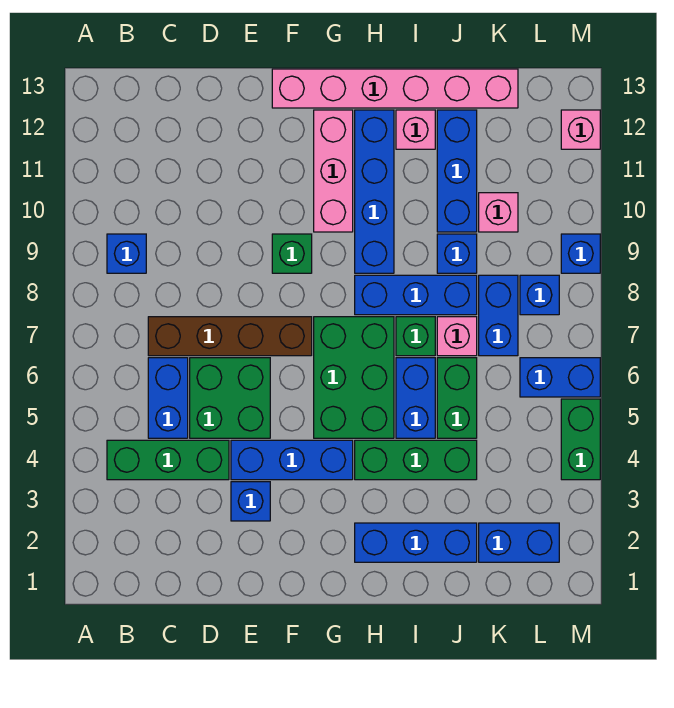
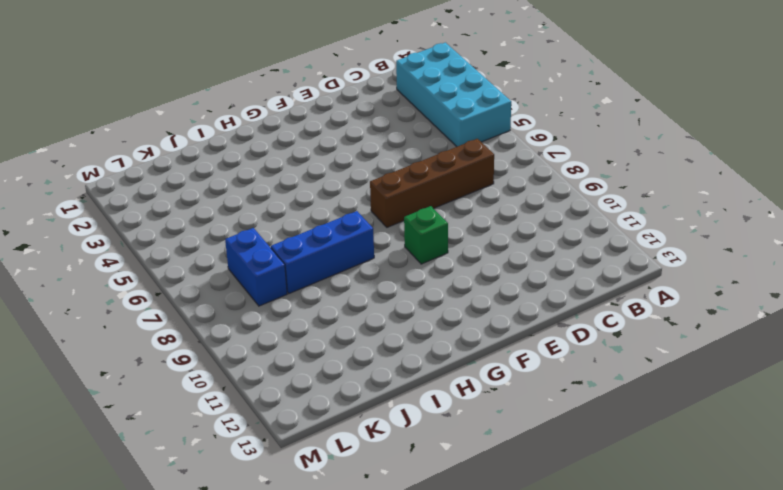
cyan brick A2:B5 level 1 -> green brick B4:D4 level 1
none -> blue brick B9 level 1
none -> blue brick C5:C6 level 1
none -> green brick D5:E6 level 1
none -> blue brick E3 level 1

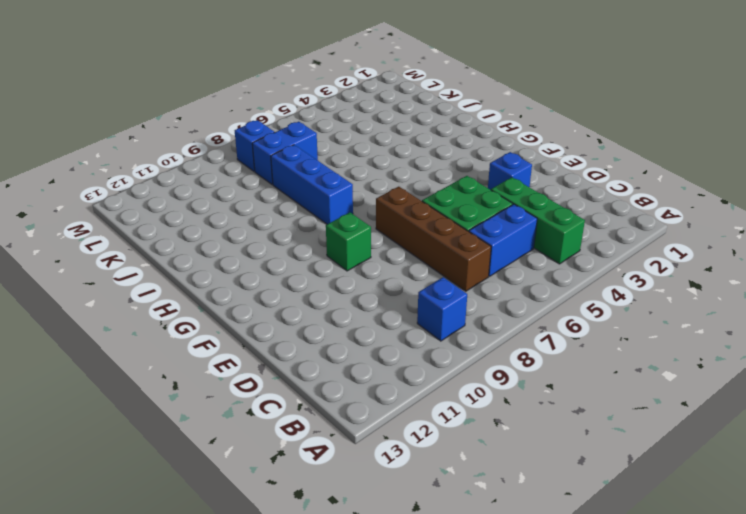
none -> blue brick E4:G4 level 1
none -> pink brick F13:K13 level 1
none -> green brick G5:H7 level 1
none -> pink brick G10:G12 level 1

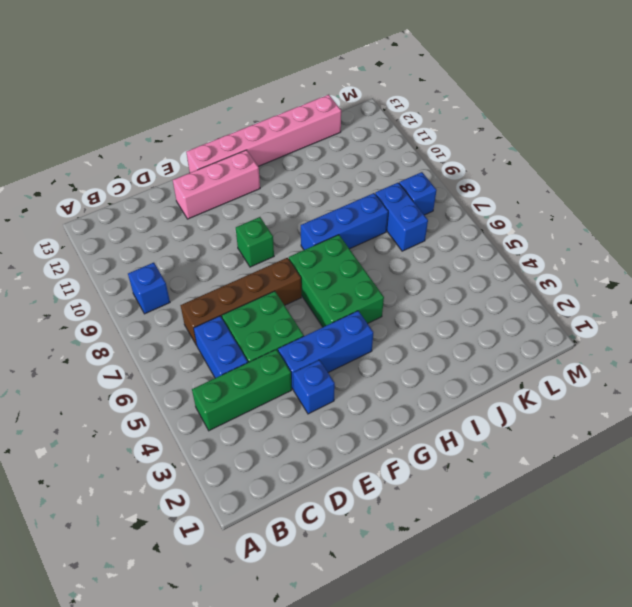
pink brick E12:G12 level 1 -> pink brick G10:G12 level 1
none -> blue brick H2:J2 level 1
none -> green brick H4:J4 level 1
none -> blue brick H9:H12 level 1
none -> blue brick I5:I6 level 1

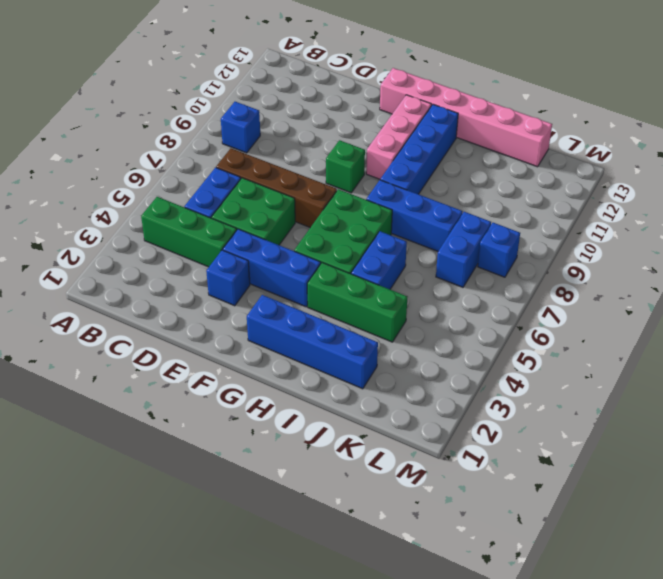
blue brick G2:J2 level 1 -> blue brick H2:J2 level 1
none -> green brick I7 level 1
none -> pink brick I12 level 1
none -> green brick J5:J6 level 1
none -> pink brick J7 level 1

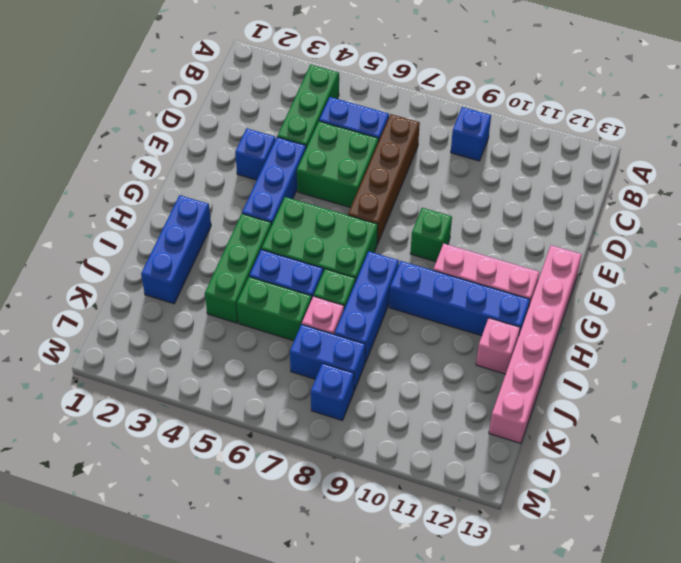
none -> blue brick J9 level 1
none -> blue brick J10:J12 level 1
none -> blue brick K2:L2 level 1
none -> pink brick K10 level 1

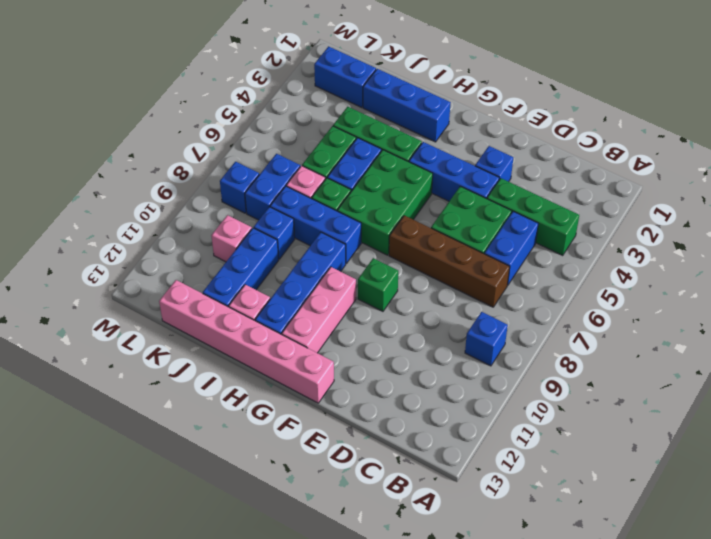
none -> blue brick L6:M6 level 1
none -> green brick M4:M5 level 1
none -> blue brick M9 level 1
none -> pink brick M12 level 1

